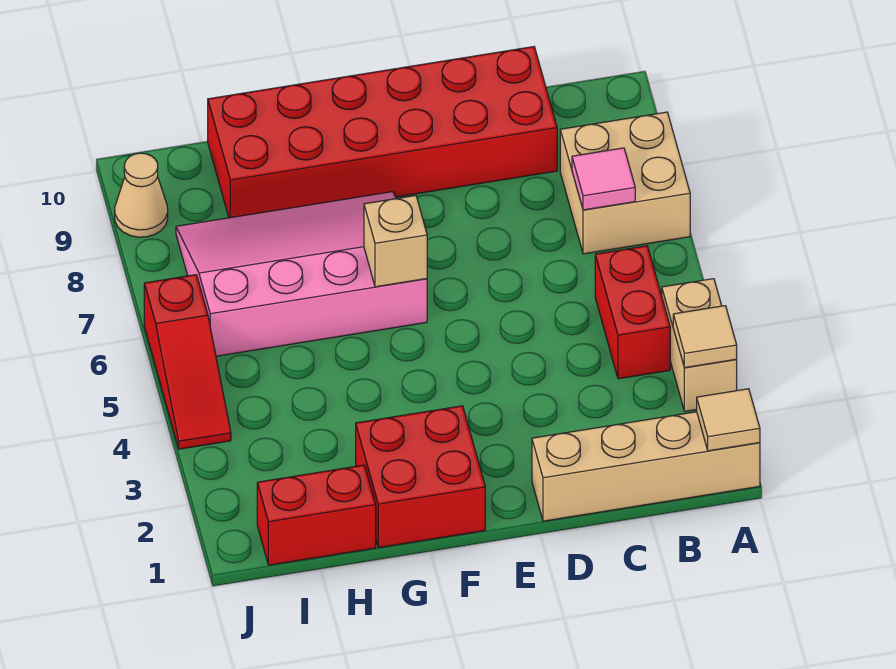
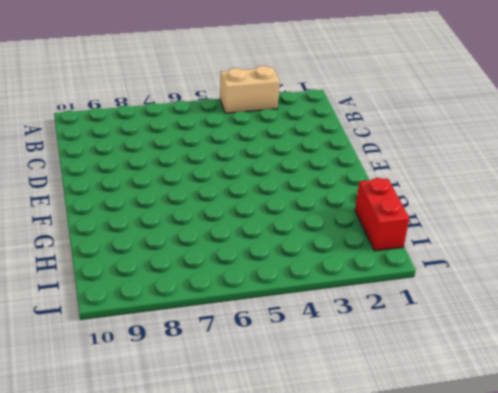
none -> tan brick A1:D1 level 1
none -> tan brick A7:B8 level 1
none -> red brick B4:B5 level 1

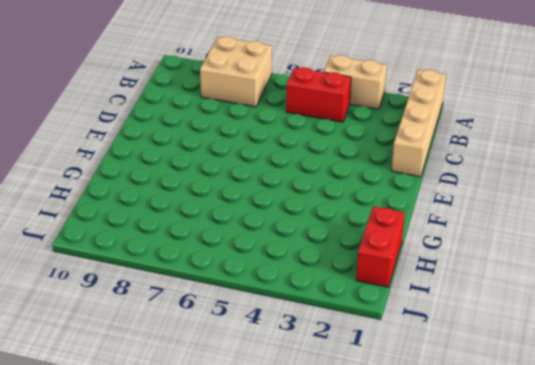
none -> red brick C9:H10 level 1
none -> red brick F1:G2 level 1
none -> pink slope F6:I8 level 1 top 6

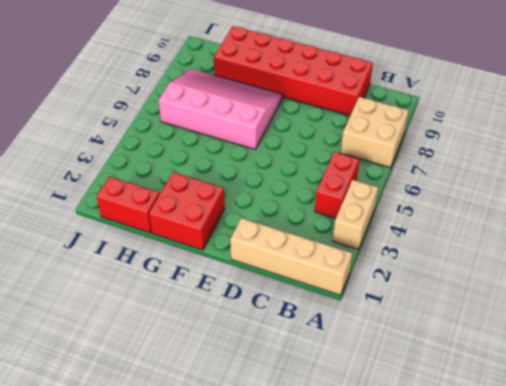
none -> red slope J4:J6 level 1 top 6
none -> tan cone J9 level 1
none -> tan tile A1 level 2

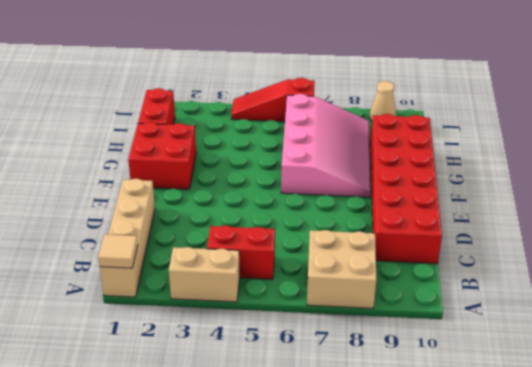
none -> tan tile A3 level 2
none -> pink tile B7 level 2
none -> tan brick F6 level 2

